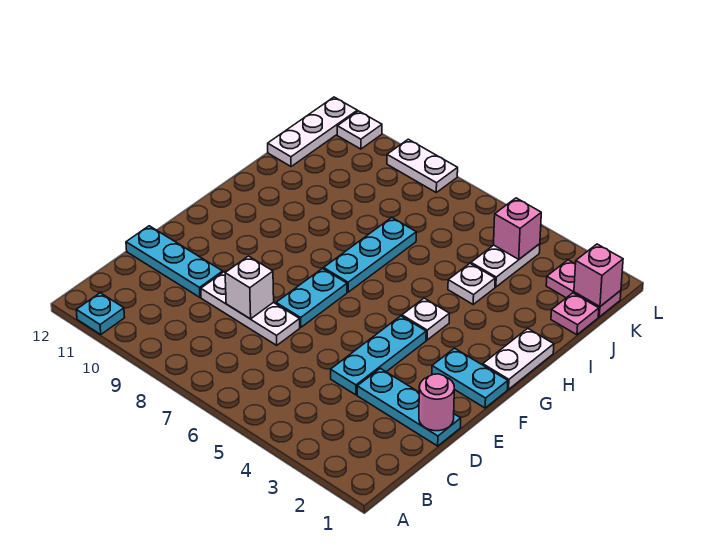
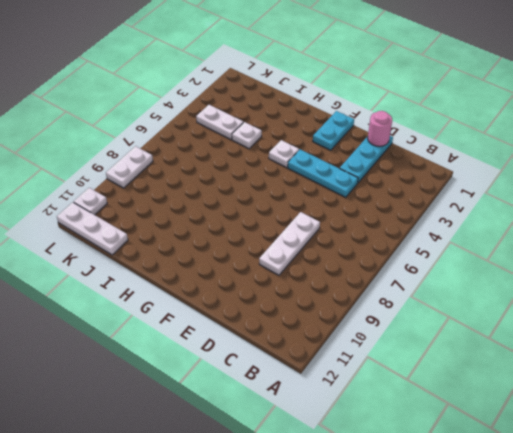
none -> cyan plate A11 level 1
none -> cyan plate D10:D12 level 1
none -> cyan plate E7:F7 level 1

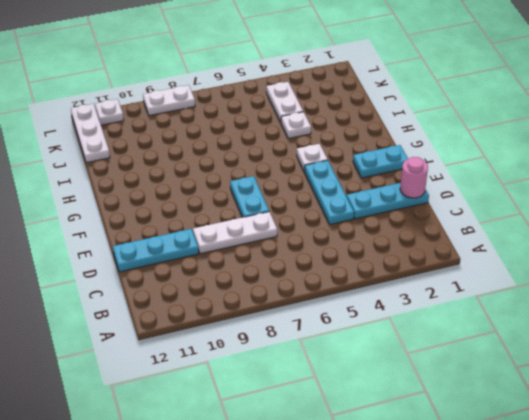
none -> cyan plate A11 level 1
none -> white plate G1:H1 level 1
none -> cyan plate G7:I7 level 1

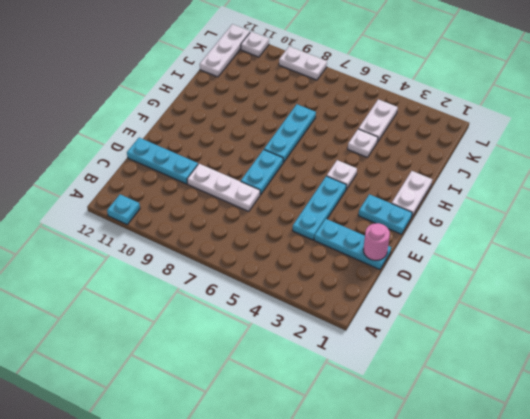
none -> pink plate J1 level 1
none -> pink plate K1:K2 level 1
none -> white brick D8 level 2

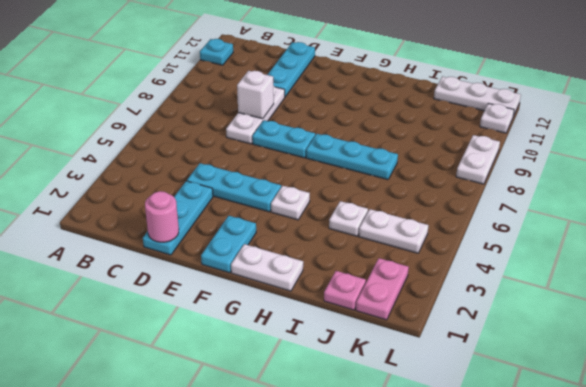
none -> pink brick K1 level 2
none -> pink brick K4 level 2

